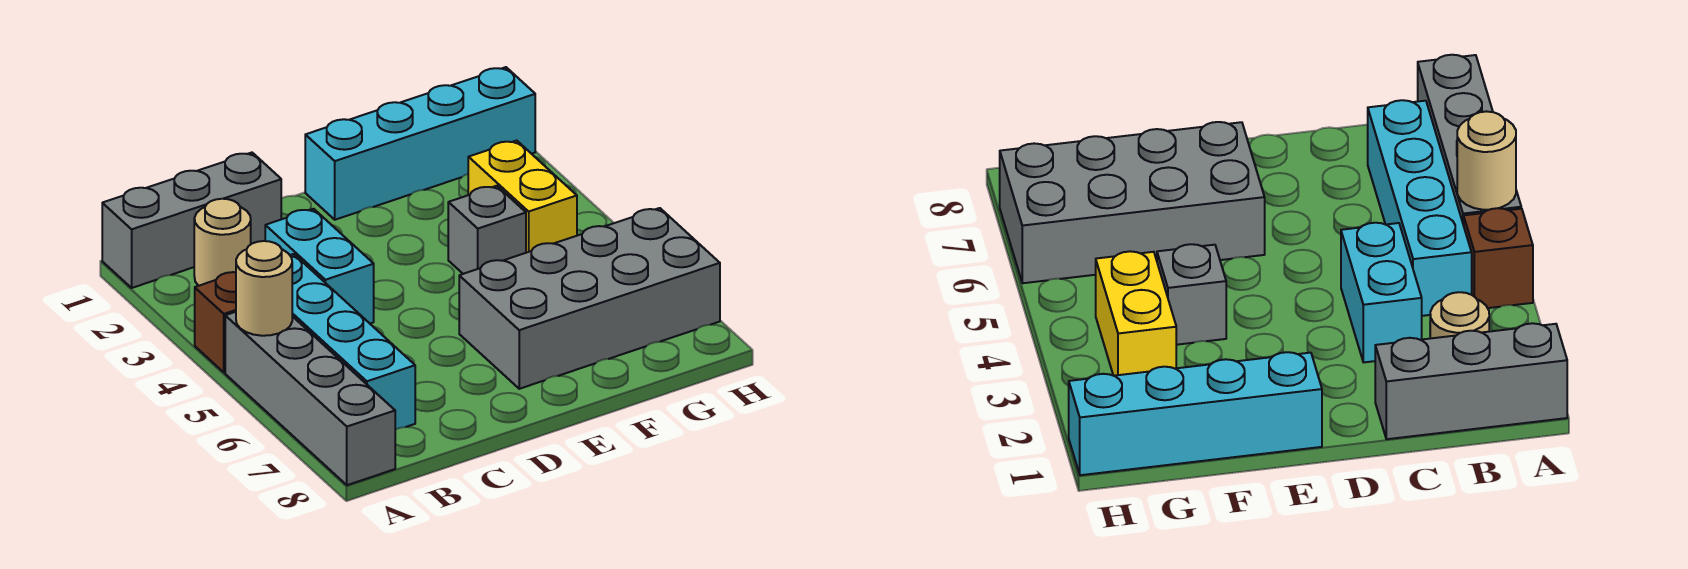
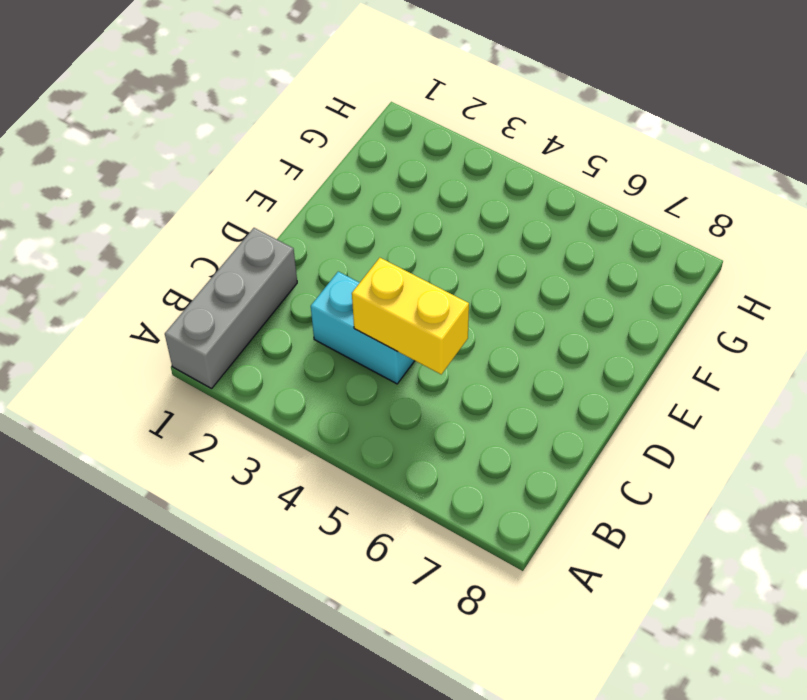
yellow brick C4:C5 level 2 -> yellow brick G3:G4 level 1
none -> brown brick A4 level 1
none -> grey brick A5:A8 level 1

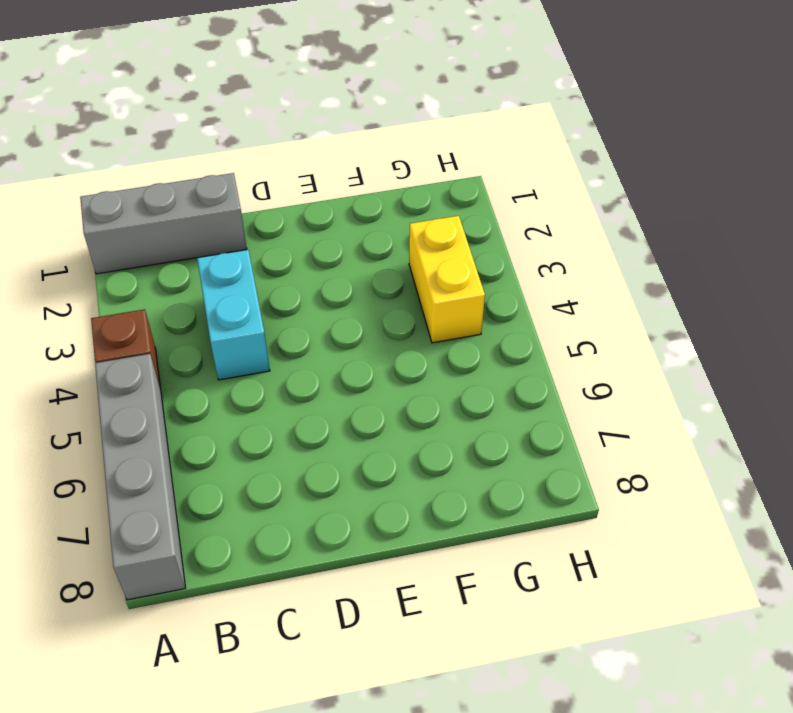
none -> tan round brick B2 level 1
none -> cyan brick B4:B7 level 1

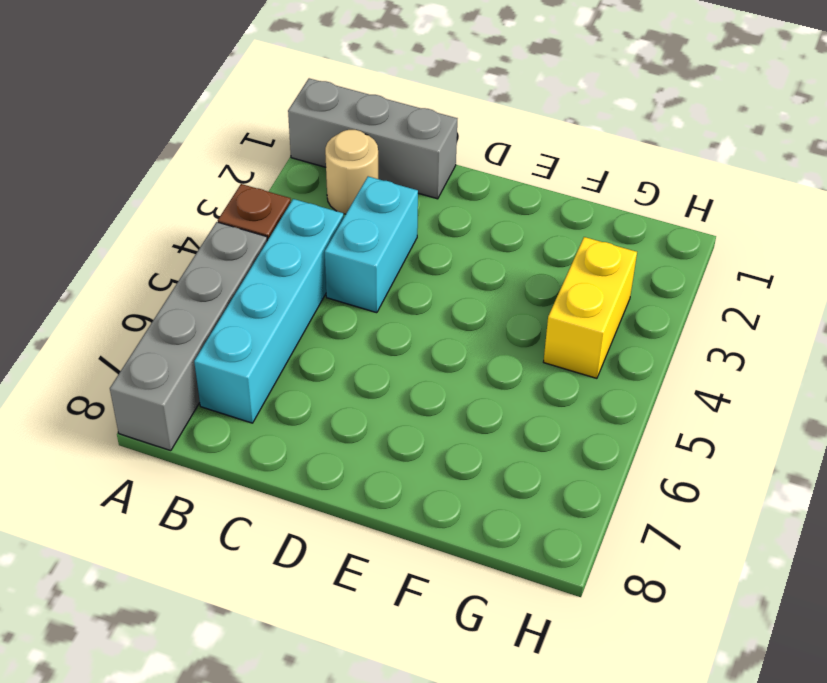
none -> cyan brick E1:H1 level 1
none -> grey brick E6:H7 level 1

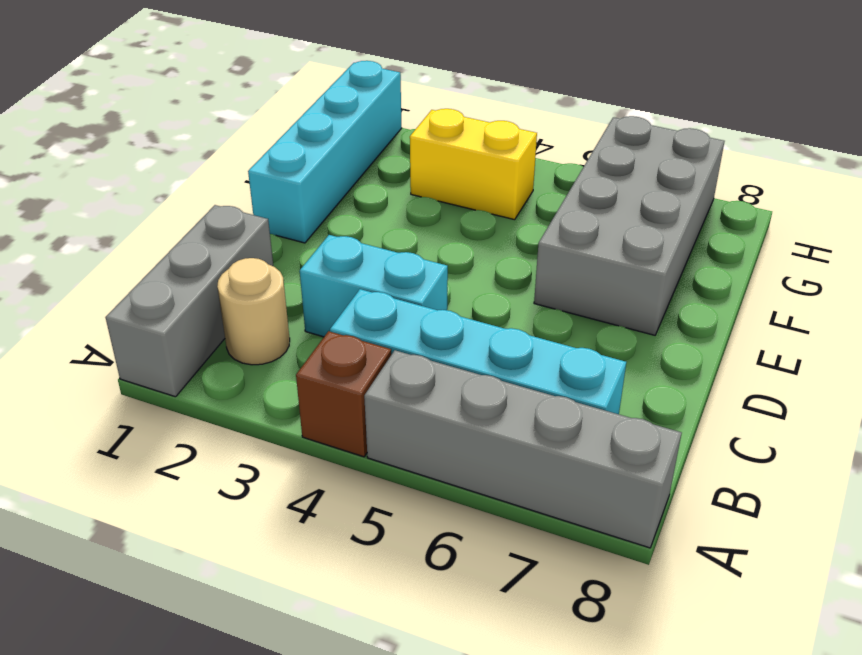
none -> grey brick F4 level 1
none -> tan round brick A5 level 2

